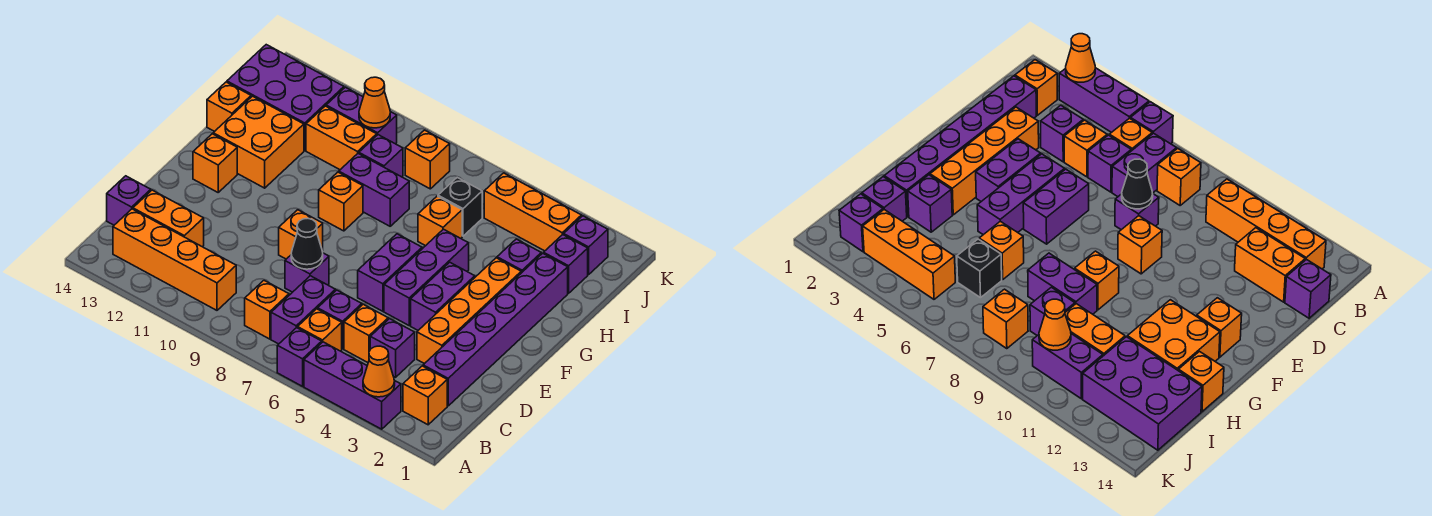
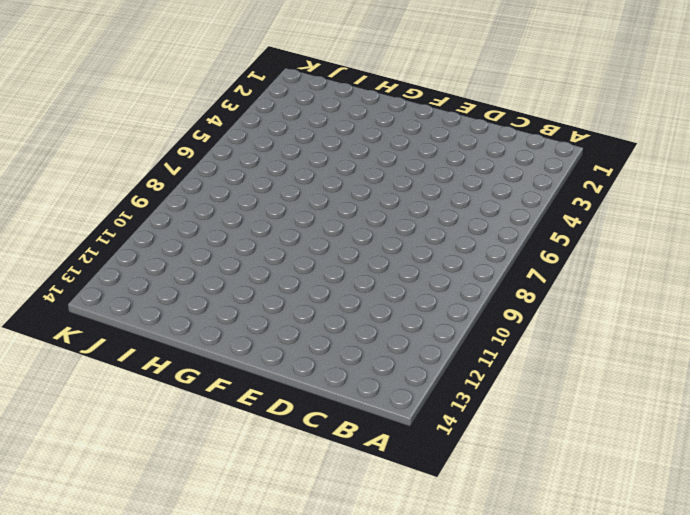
none -> purple brick A3:A5 level 1
none -> purple brick A6 level 1
none -> orange brick B2 level 1
none -> orange brick B6 level 1

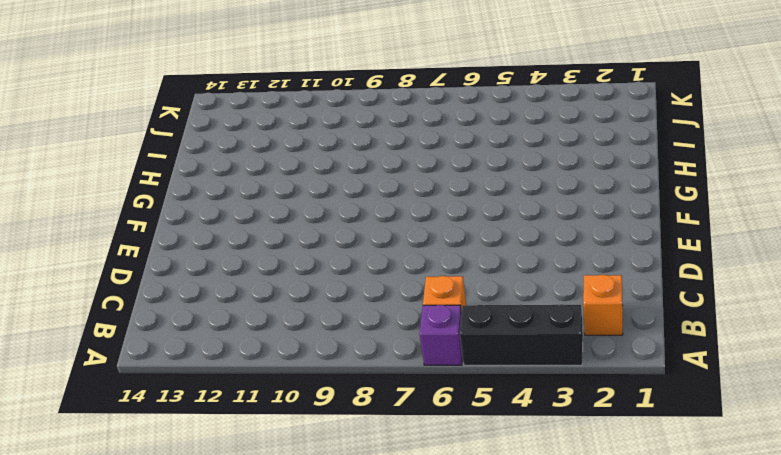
black brick A3:A5 level 1 -> purple brick A3:A5 level 1
none -> purple brick B7:C7 level 1
none -> orange brick B8 level 1
none -> orange brick B10:B13 level 1
none -> purple brick C2:H2 level 1

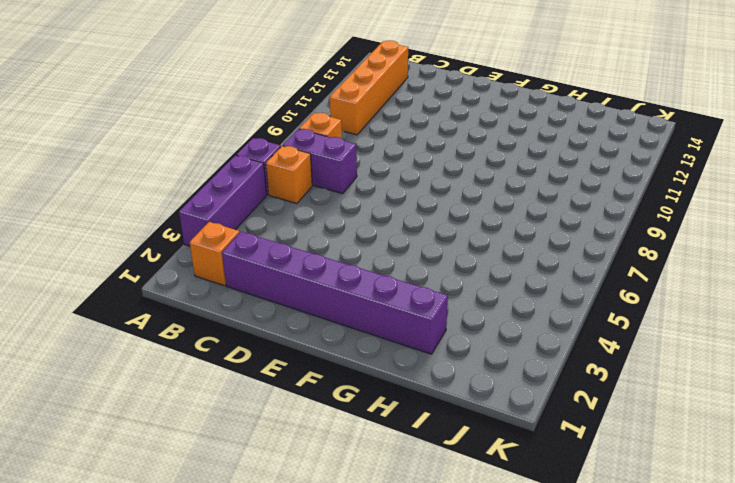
none -> purple brick C4 level 1
none -> orange brick C5 level 1
none -> purple brick C6 level 1
none -> orange brick C12:C13 level 1

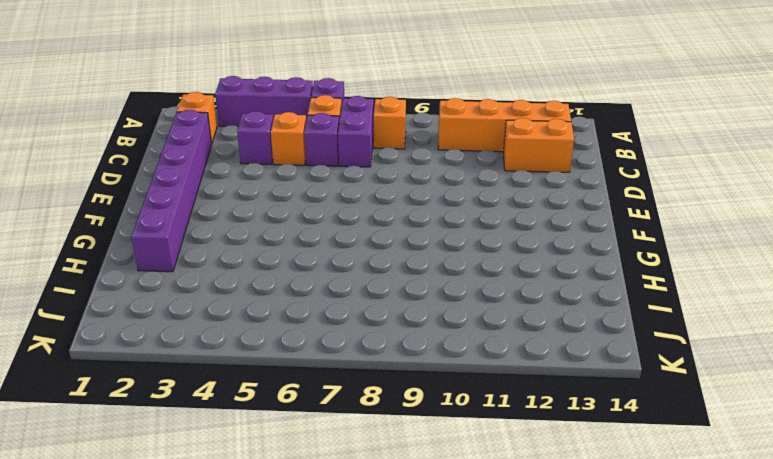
none -> purple brick C14 level 1
none -> orange brick D3:G3 level 1
none -> purple brick D8 level 1
none -> purple brick E4:F4 level 1

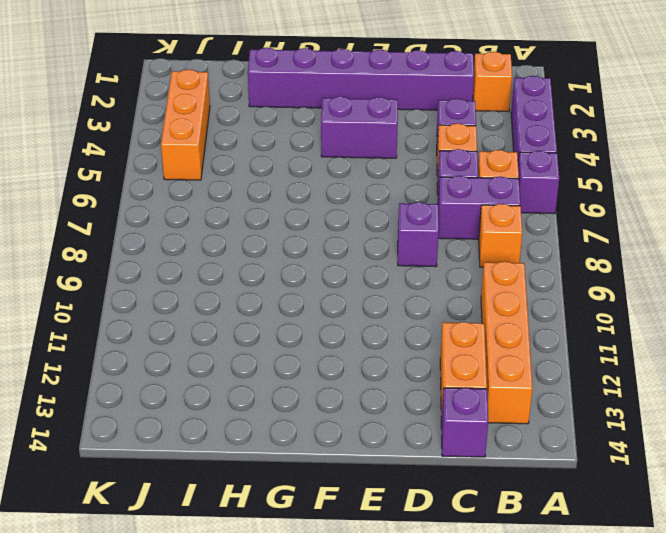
none -> orange brick D3:G3 level 1
none -> purple brick E5:G5 level 1
none -> purple brick E6:F6 level 1
none -> orange brick E9 level 1

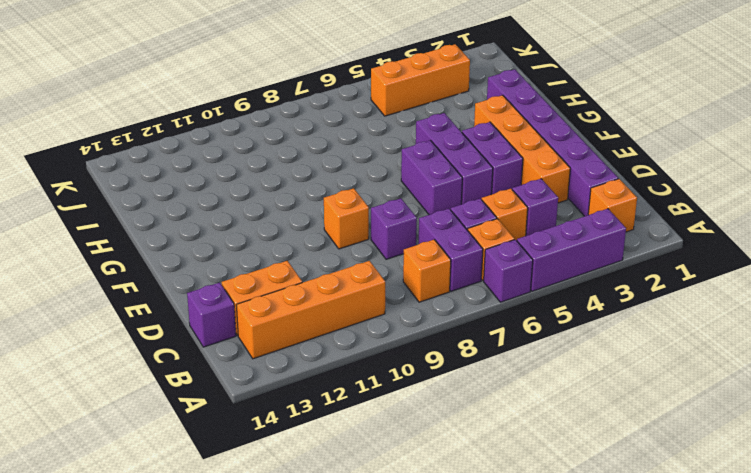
none -> orange brick F13 level 1
none -> orange brick G9 level 1
none -> orange brick G12:H13 level 1
none -> purple brick H3 level 1

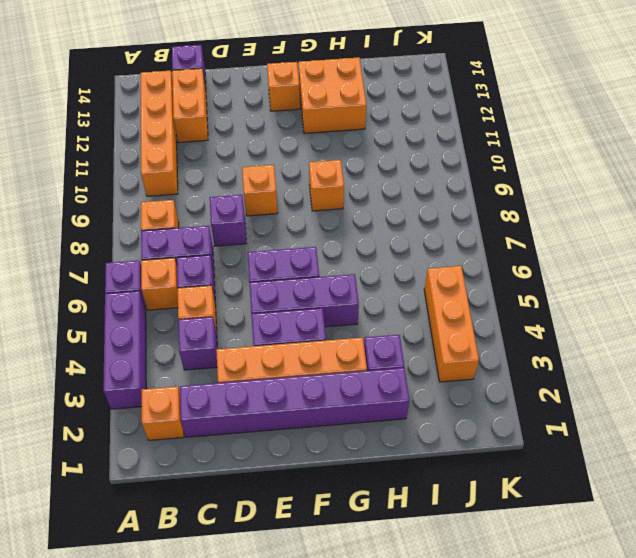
none -> orange brick H6 level 1
none -> purple brick H8:H9 level 1
none -> orange brick H14 level 1
none -> purple brick I2 level 1

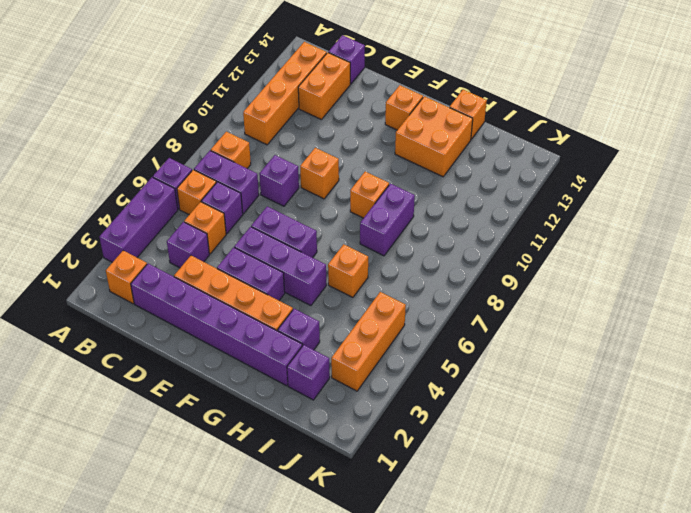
none -> black brick I6 level 1
none -> purple brick I9 level 1
none -> orange brick I10:I11 level 1
none -> purple brick I12:J14 level 1

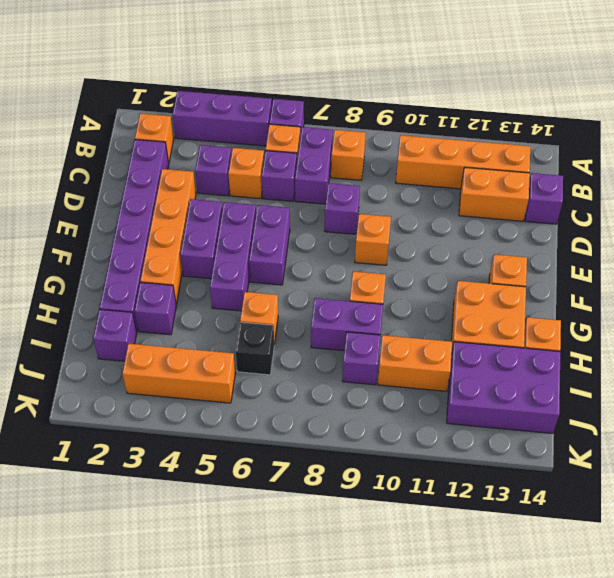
none -> purple brick J2 level 1
none -> orange brick J8 level 1
none -> purple brick J10:J11 level 1
none -> orange cone A3 level 2

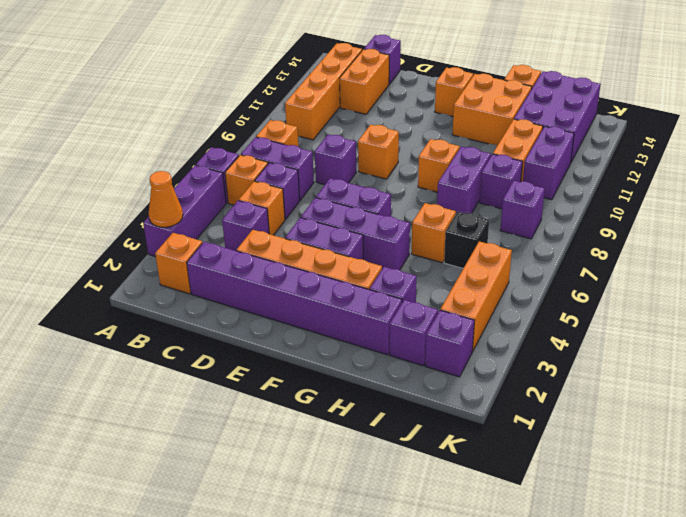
purple brick J8 level 1 -> orange brick J8 level 1
none -> black cone D8 level 2
none -> orange cone J10 level 2

